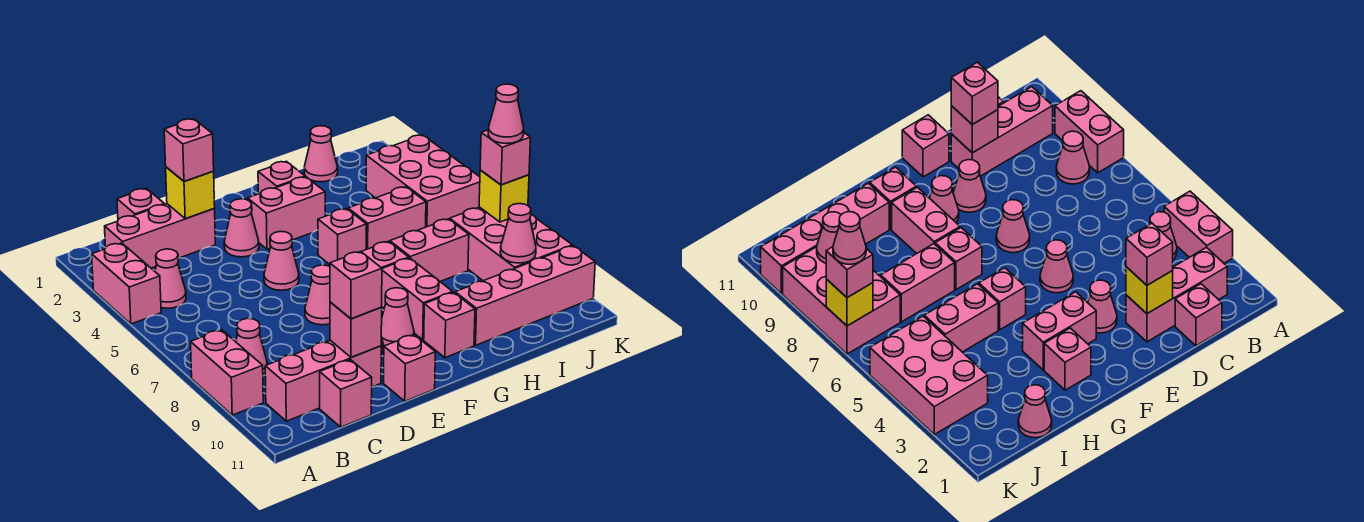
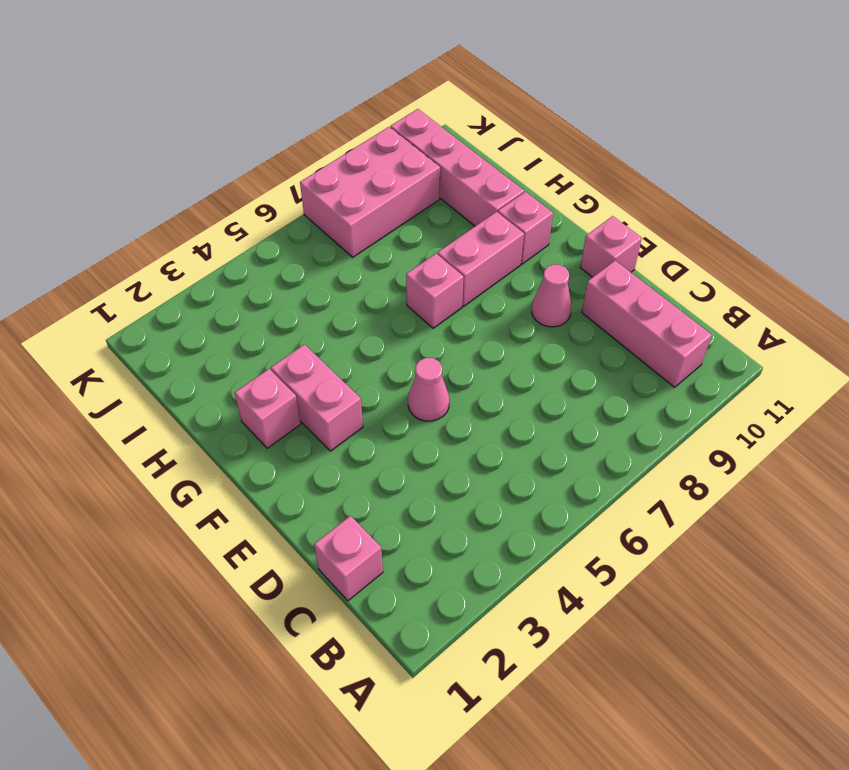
none -> pink brick A3:A4 level 1
none -> pink brick A8:A9 level 1
none -> pink brick B2:D2 level 1
none -> pink cone B4 level 1

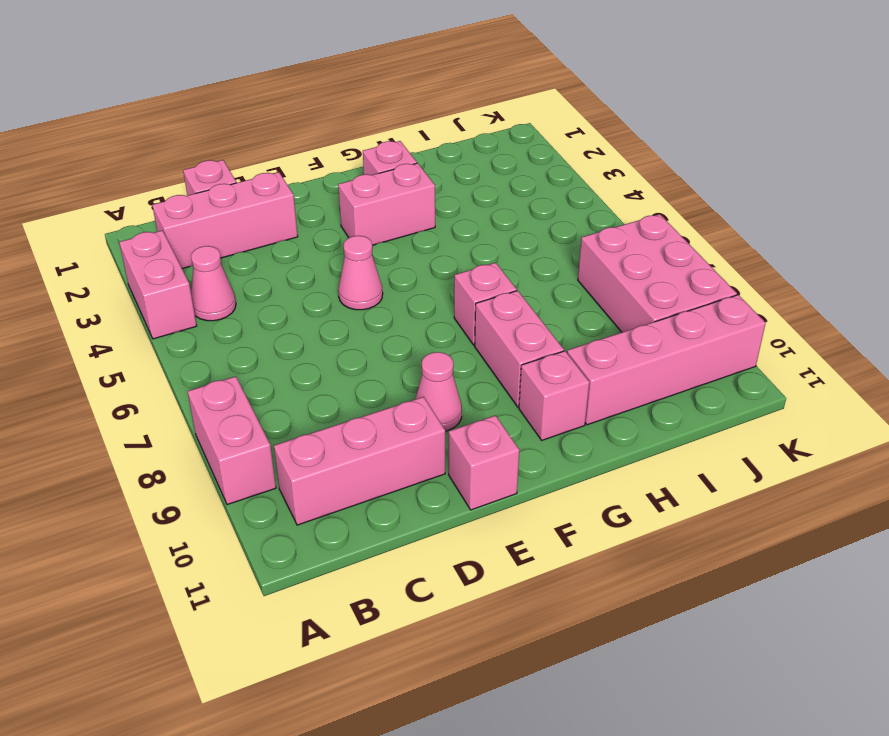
none -> pink cone B8 level 1
none -> pink brick C11 level 1
none -> pink cone E3 level 1
none -> pink cone E7 level 1

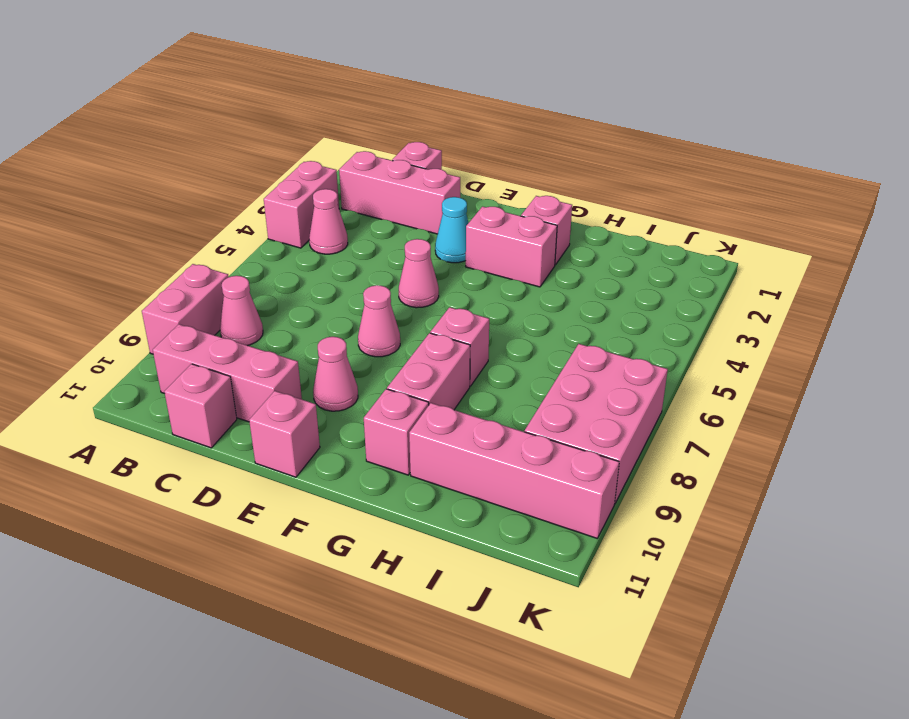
cyan cone E3 level 1 -> pink cone E3 level 1
none -> pink cone F9 level 1
none -> pink brick G5 level 1
none -> pink brick H5:I5 level 1
none -> pink brick H7:I7 level 1

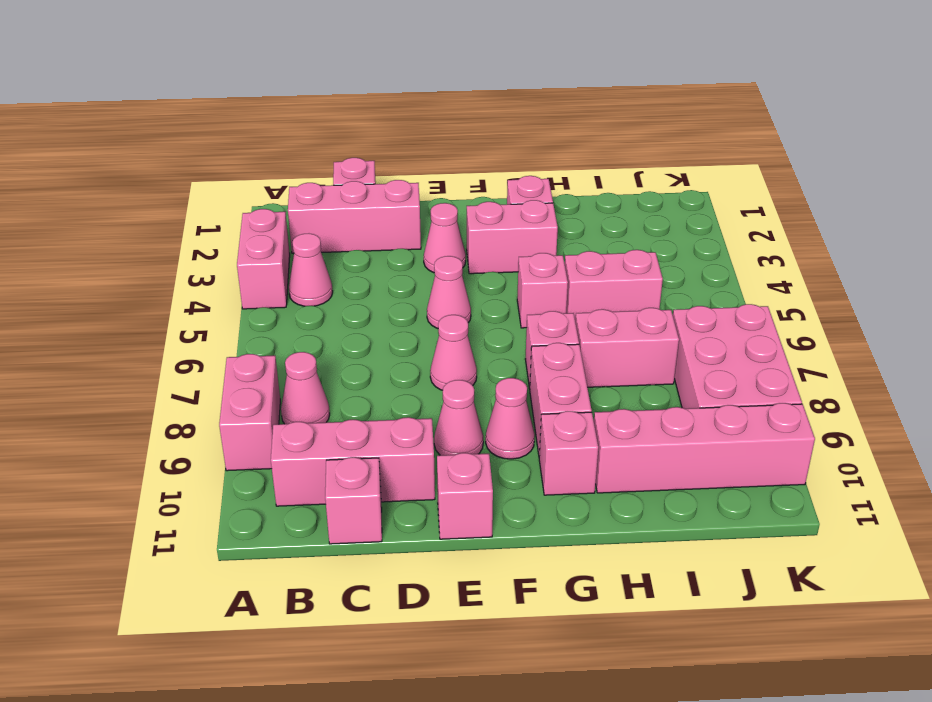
none -> pink cone I1 level 1
none -> pink brick J3:K5 level 1
none -> yellow brick D2 level 2
none -> pink brick D10 level 2

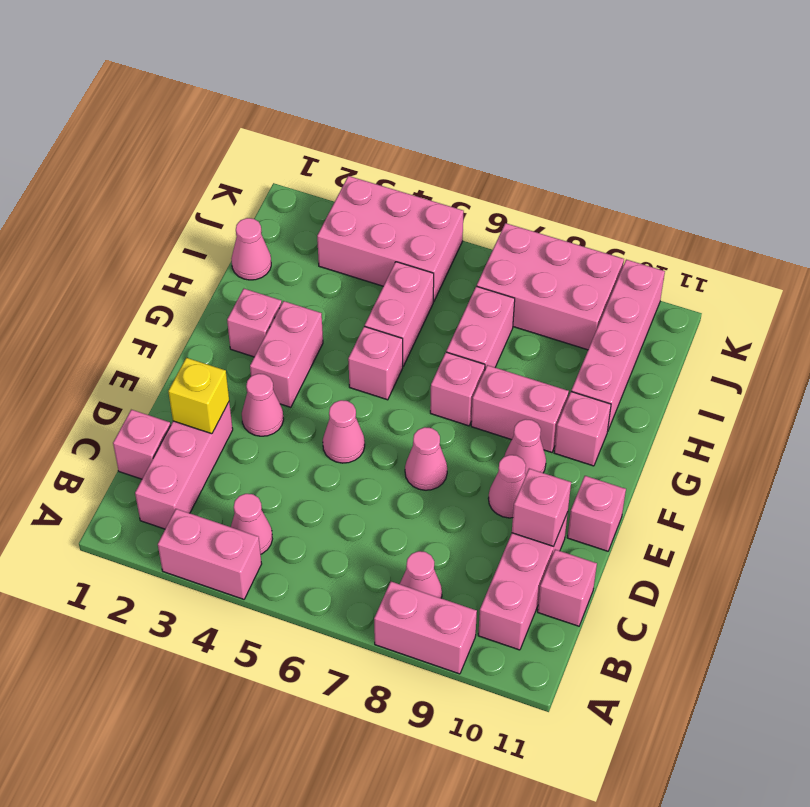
none -> pink cone J9 level 2
none -> yellow brick K7 level 2
none -> pink brick D2 level 3
none -> pink brick D10 level 3

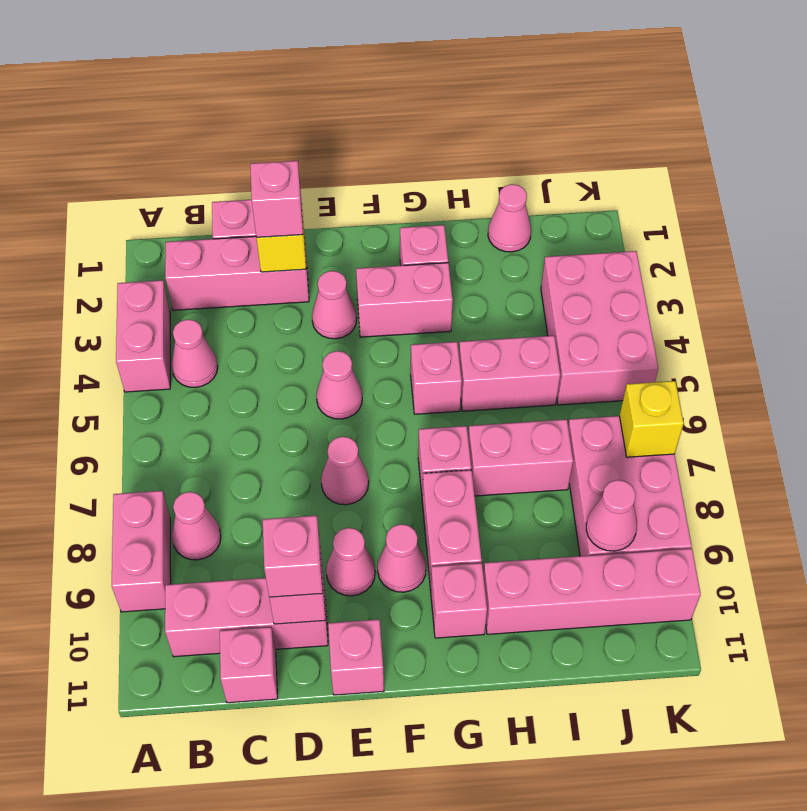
none -> pink brick K7 level 3
none -> pink cone K7 level 4

